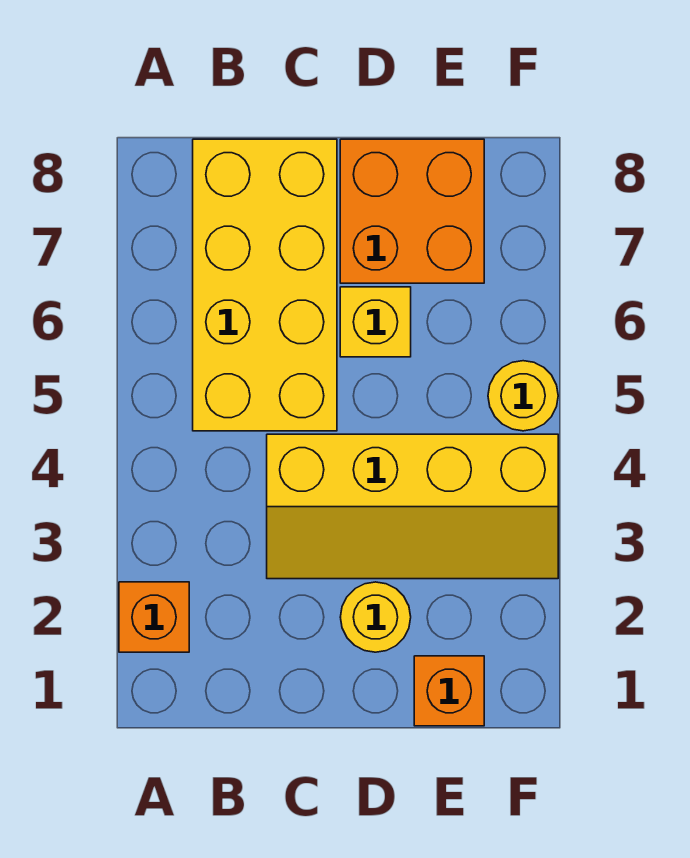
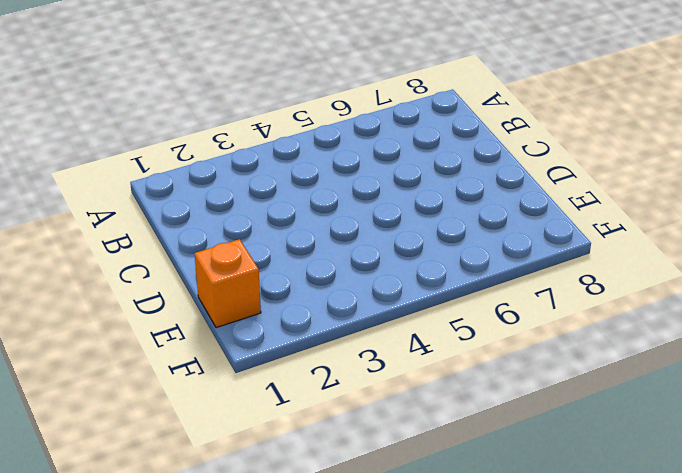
none -> orange brick A2 level 1
none -> yellow brick B5:C8 level 1

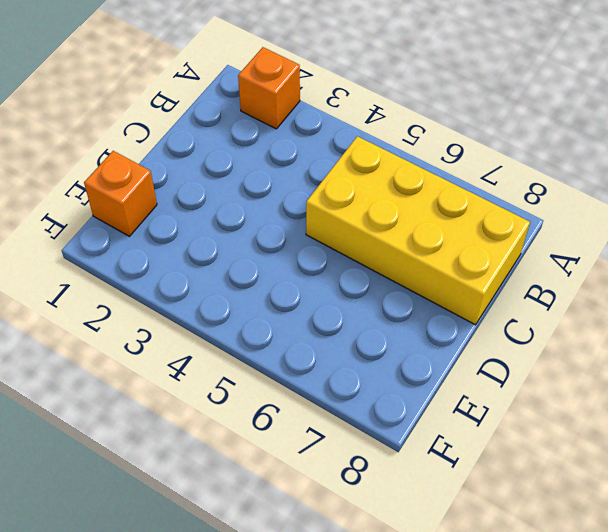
none -> yellow slope C3:F4 level 1 top 4
none -> yellow round brick D2 level 1

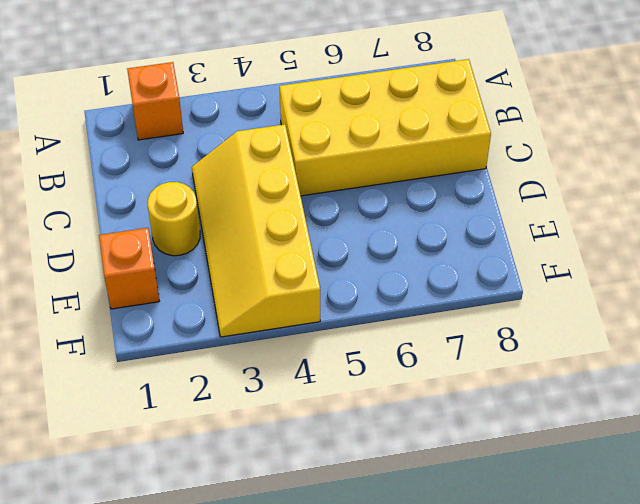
none -> yellow brick D6 level 1
none -> orange brick D7:E8 level 1

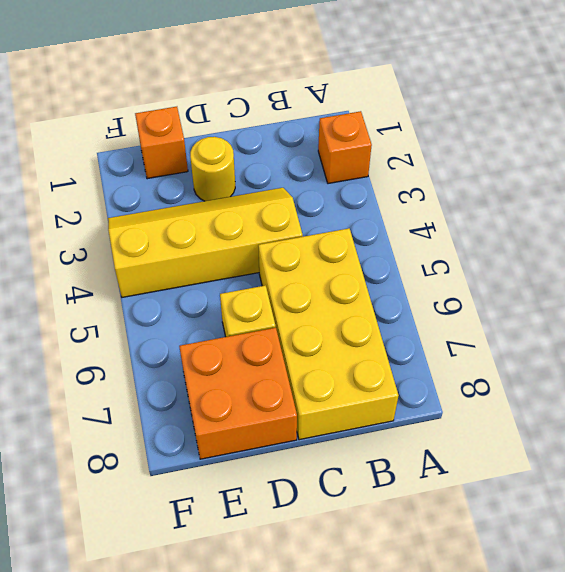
none -> yellow round brick F5 level 1

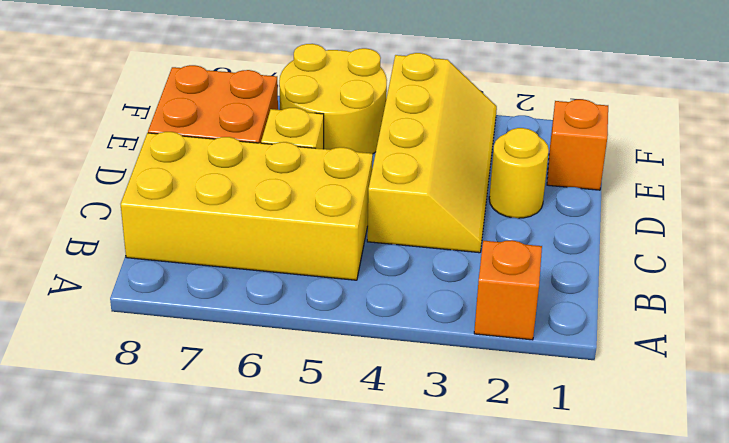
yellow round brick E5:F6 level 1 -> yellow round brick F5 level 1

